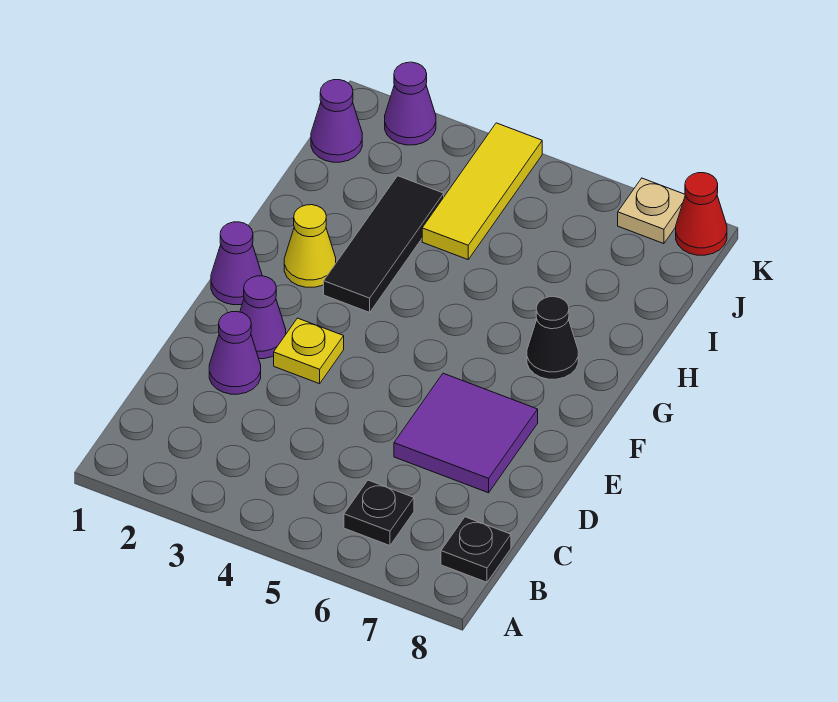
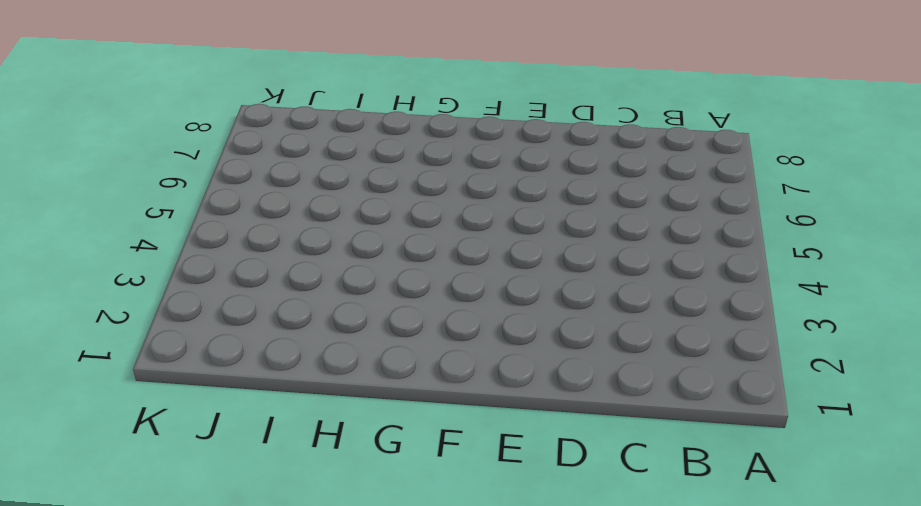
none -> black plate B6 level 1
none -> black plate B8 level 1
none -> purple cone D2 level 1

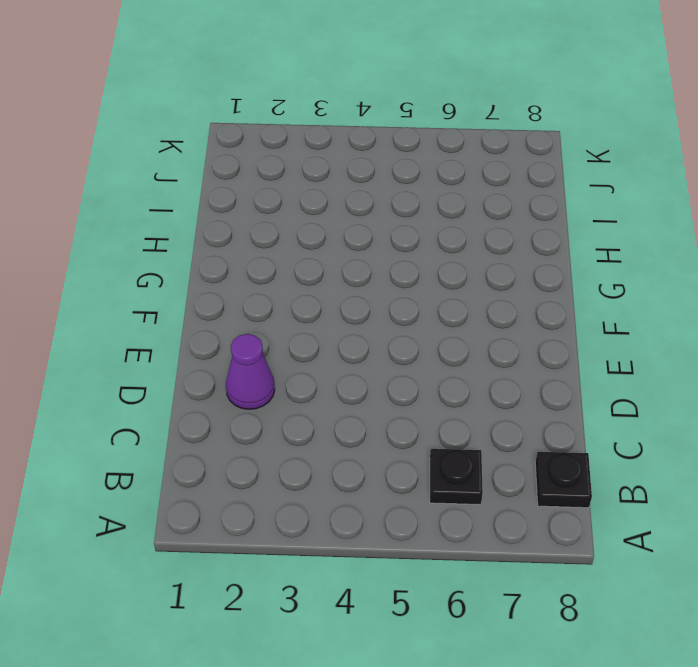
none -> purple tile D6:E7 level 1
none -> purple cone E2 level 1
none -> yellow plate E3 level 1

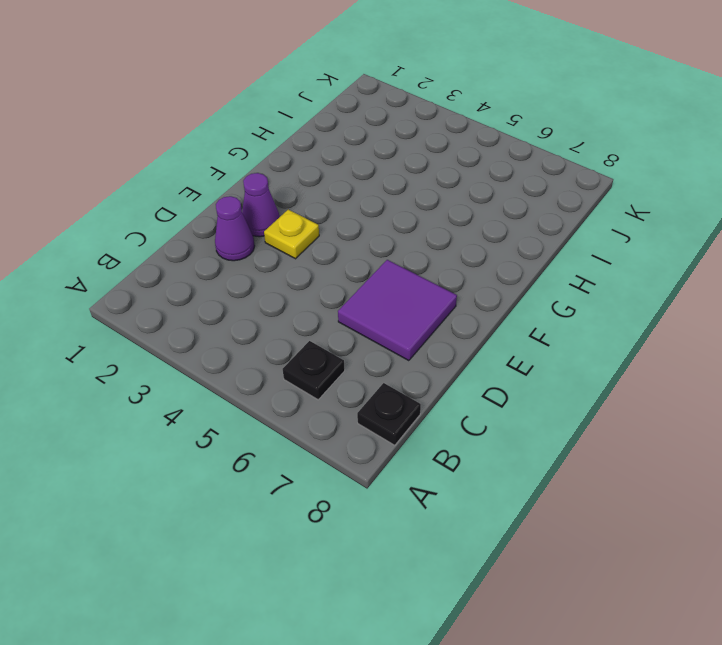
none -> purple cone F1 level 1
none -> yellow cone G2 level 1
none -> black tile G3:I3 level 1

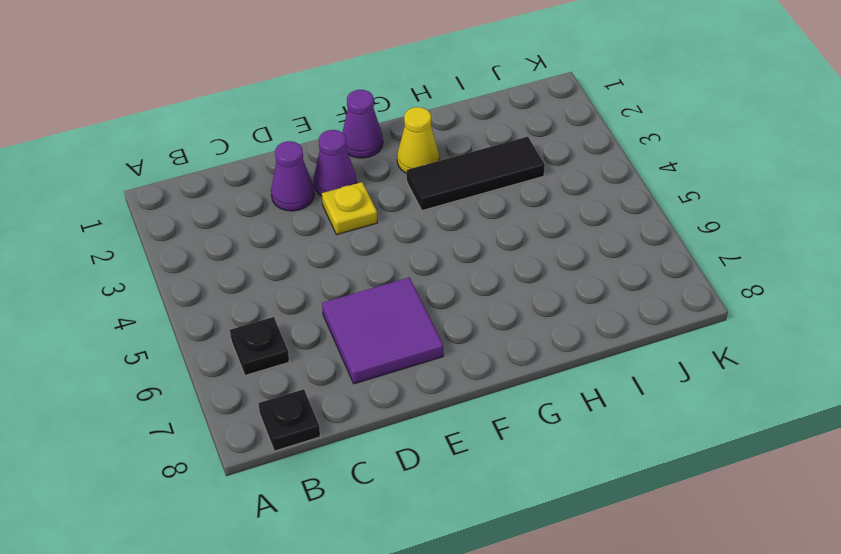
none -> black cone G7 level 1
none -> yellow tile I4:K4 level 1
none -> purple cone J1 level 1

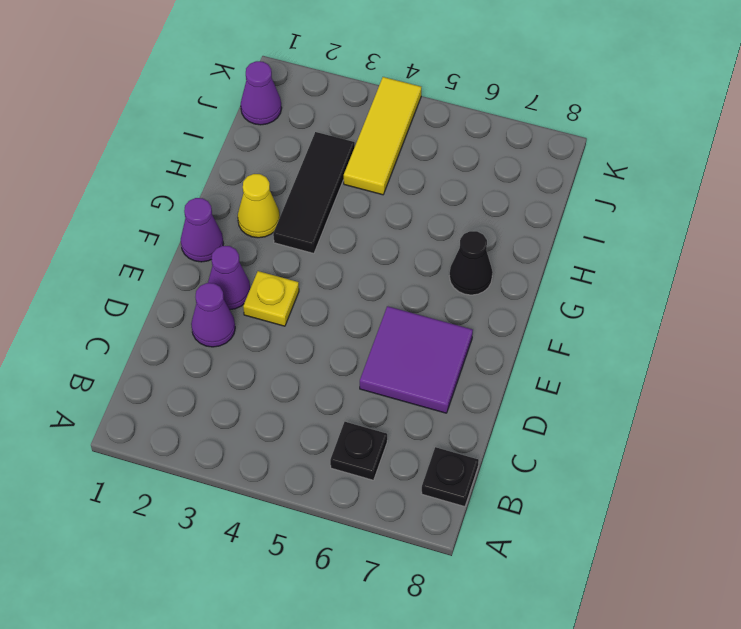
none -> purple cone K2 level 1
none -> tan plate K7 level 1
none -> red cone K8 level 1

